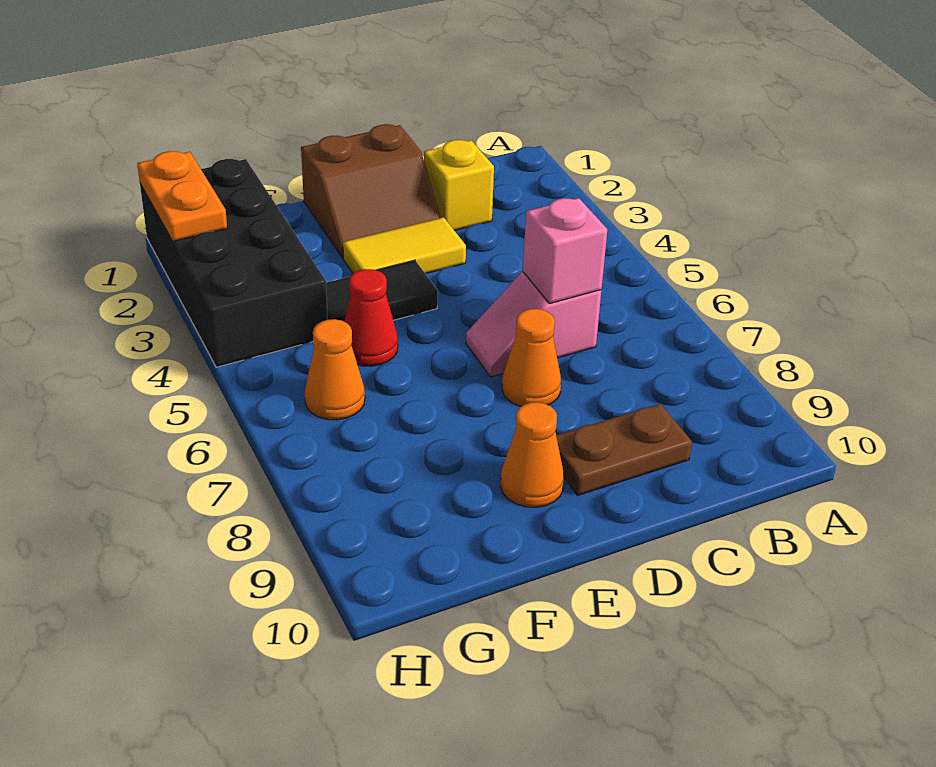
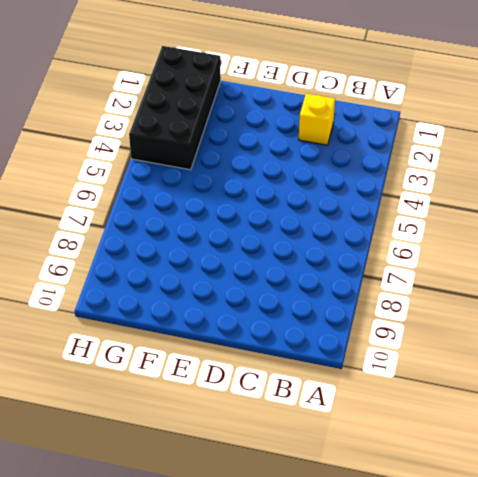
none -> pink slope C6:D6 level 1 top C
none -> brown plate C9:D9 level 1
none -> brown slope D1:E2 level 1 top 1

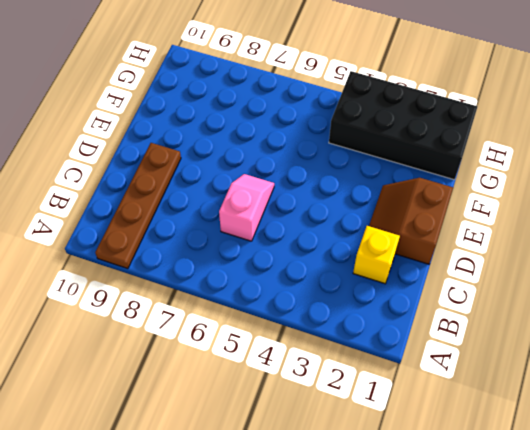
brown plate A9:D9 level 1 -> brown plate C9:D9 level 1
none -> yellow tile D3:E3 level 1
none -> orange cone D7 level 1
none -> black tile E4:F4 level 1

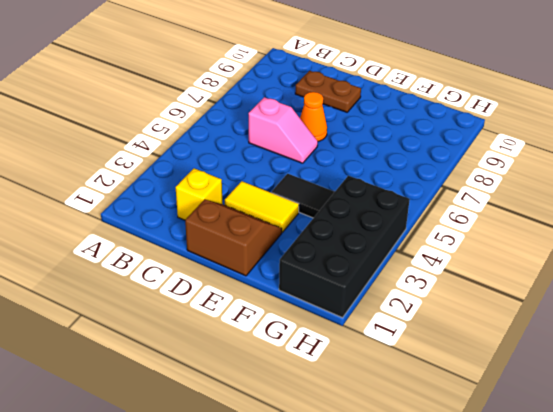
none -> orange cone E9 level 1
none -> red cone F5 level 1
none -> orange cone G6 level 1

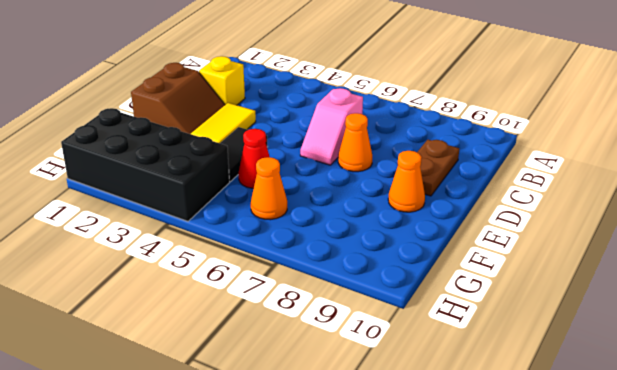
none -> pink brick C6 level 2
none -> orange plate H1:H2 level 2

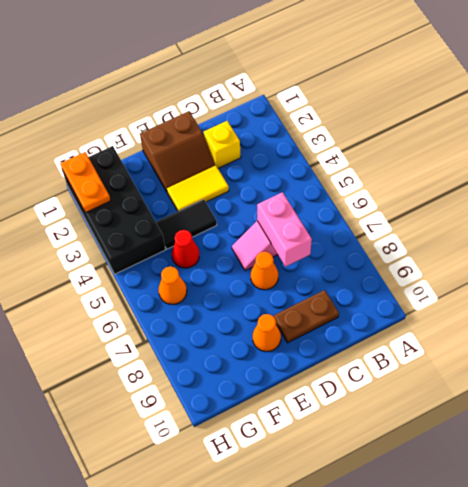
pink brick C6:C7 level 2 -> pink brick C6 level 2

